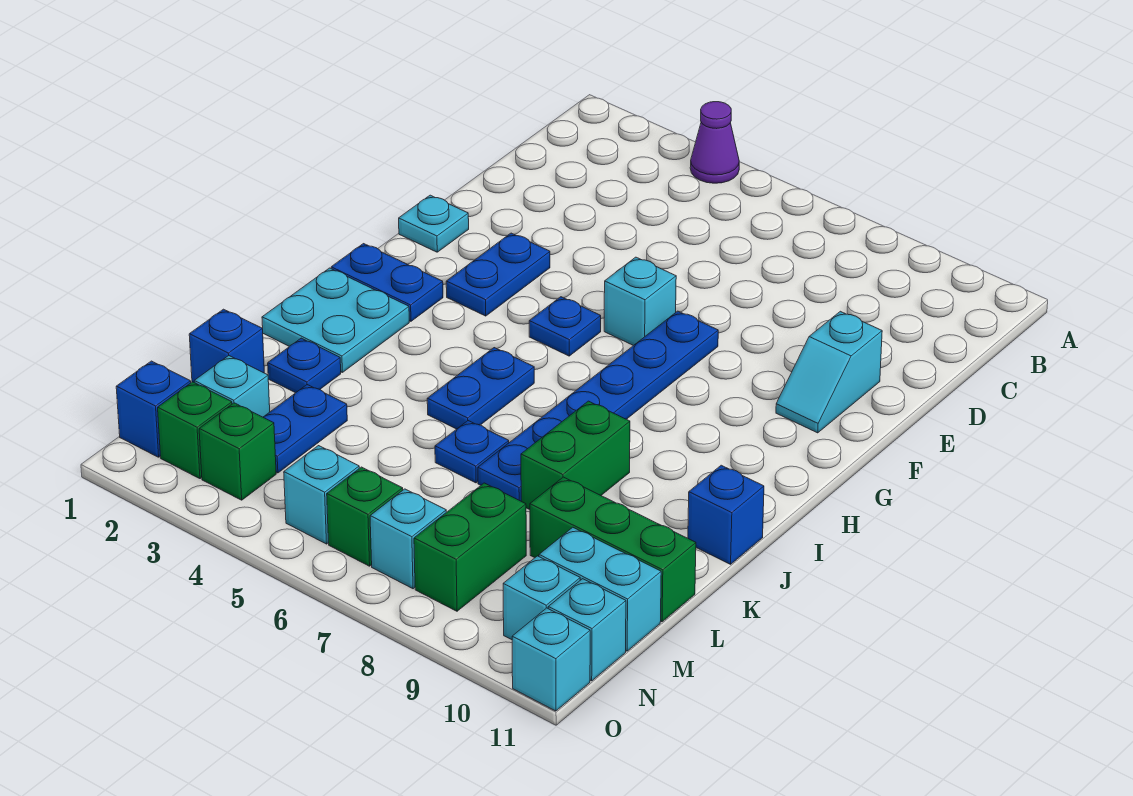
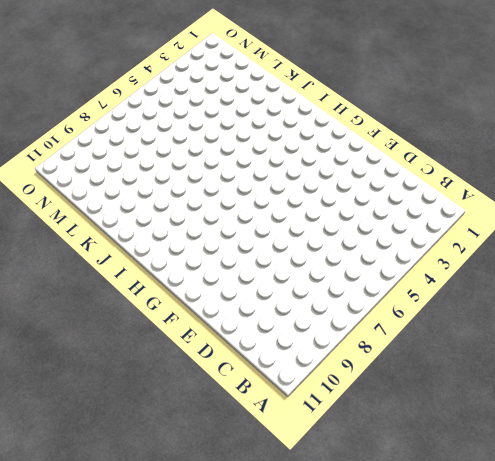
none -> purple cone A4 level 1
none -> cyan slope E10:F10 level 1 top E
none -> cyan plate F1 level 1

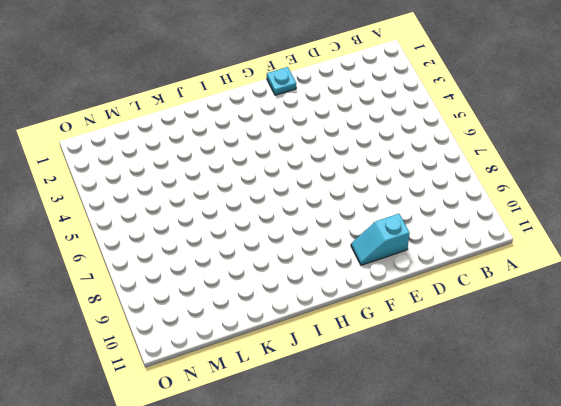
none -> purple cone A4 level 1
none -> blue plate F3:G3 level 1
none -> cyan brick F6 level 1

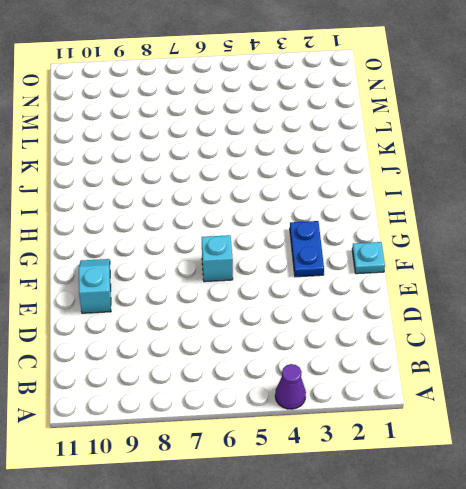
none -> blue plate F7:K7 level 1
none -> blue plate G5 level 1
none -> blue plate H1:H2 level 1

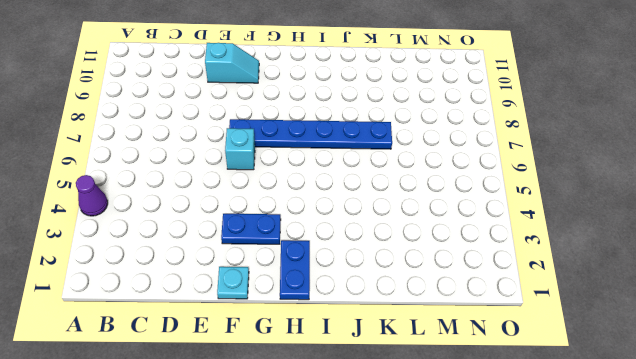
none -> blue plate G5 level 1
none -> cyan plate I1:J2 level 1
none -> blue plate I5:J5 level 1

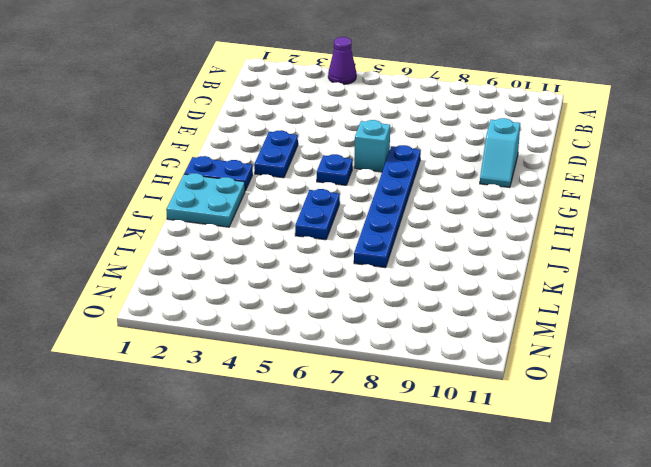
none -> cyan plate F1 level 1
none -> green brick J8:K8 level 1
none -> blue brick J11 level 1

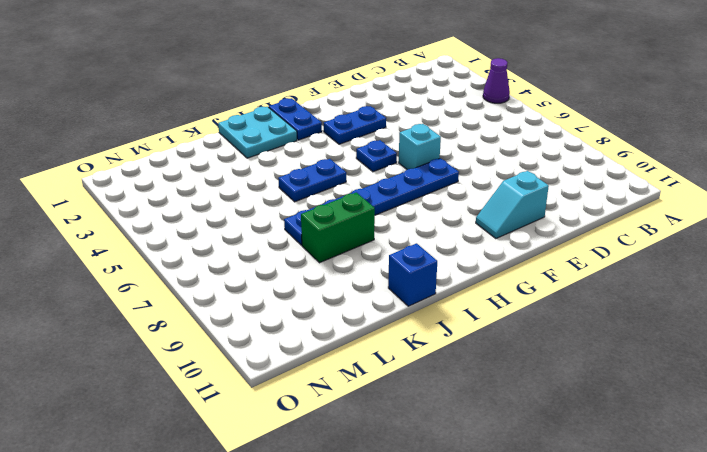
none -> cyan plate F1 level 1
none -> blue plate K2 level 1
none -> blue plate K6 level 1

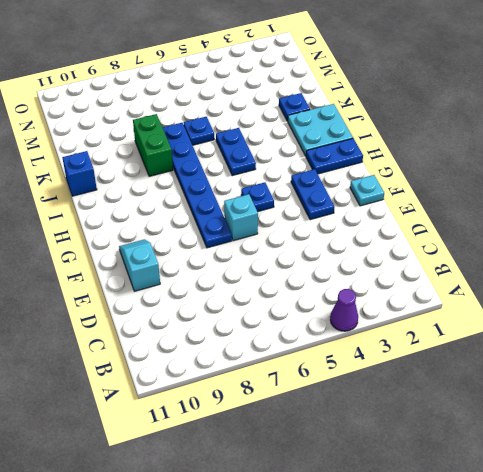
none -> blue brick L1 level 1
none -> blue plate L3:M3 level 1
none -> green brick L9:L11 level 1

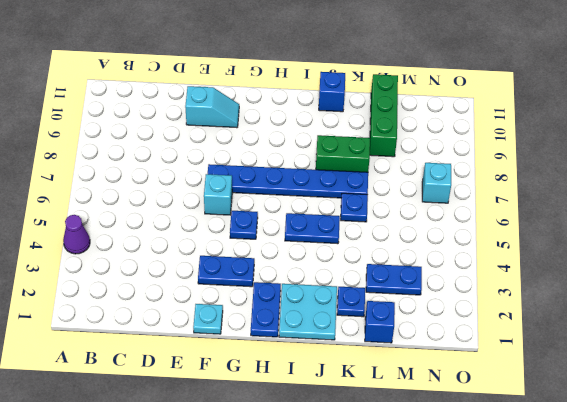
none -> cyan brick M2 level 1
none -> green brick M8:N8 level 1
none -> cyan brick M10:M11 level 1

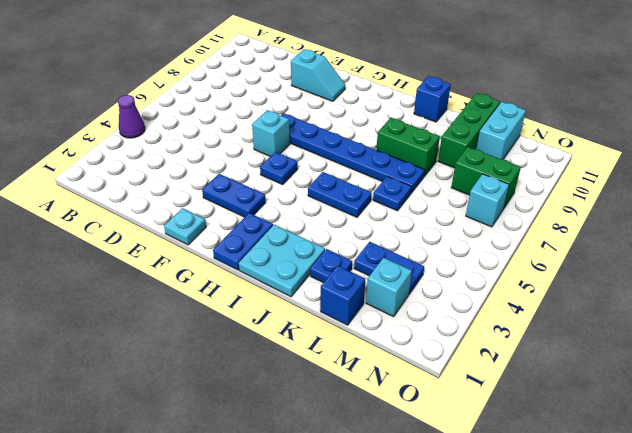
none -> blue brick N1 level 1
none -> green brick N2 level 1
none -> green brick N3 level 1

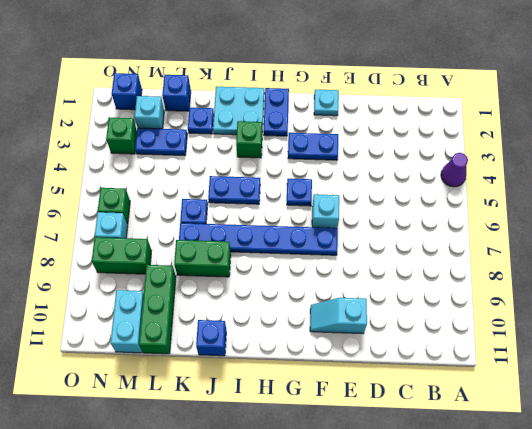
green brick I3 level 1 -> green brick N2 level 1
none -> cyan brick N5 level 1
none -> cyan brick N10 level 1
none -> cyan brick N11 level 1

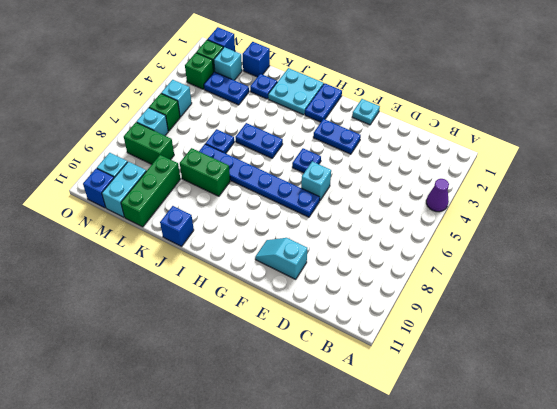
blue brick N11 level 1 -> cyan brick N11 level 1
none -> cyan brick O11 level 1

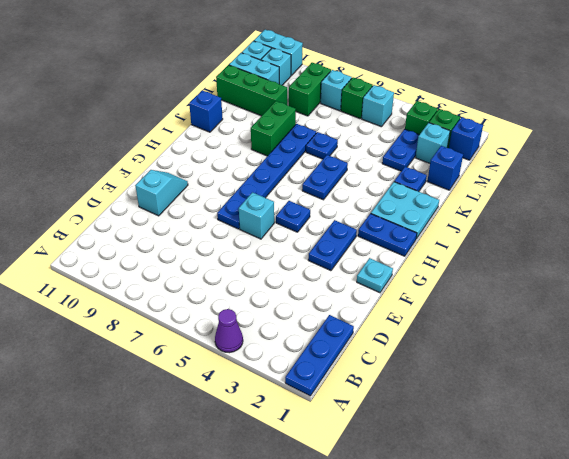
blue plate A1:C1 level 1 -> none
cyan brick O10:O11 level 1 -> cyan brick O11 level 1

